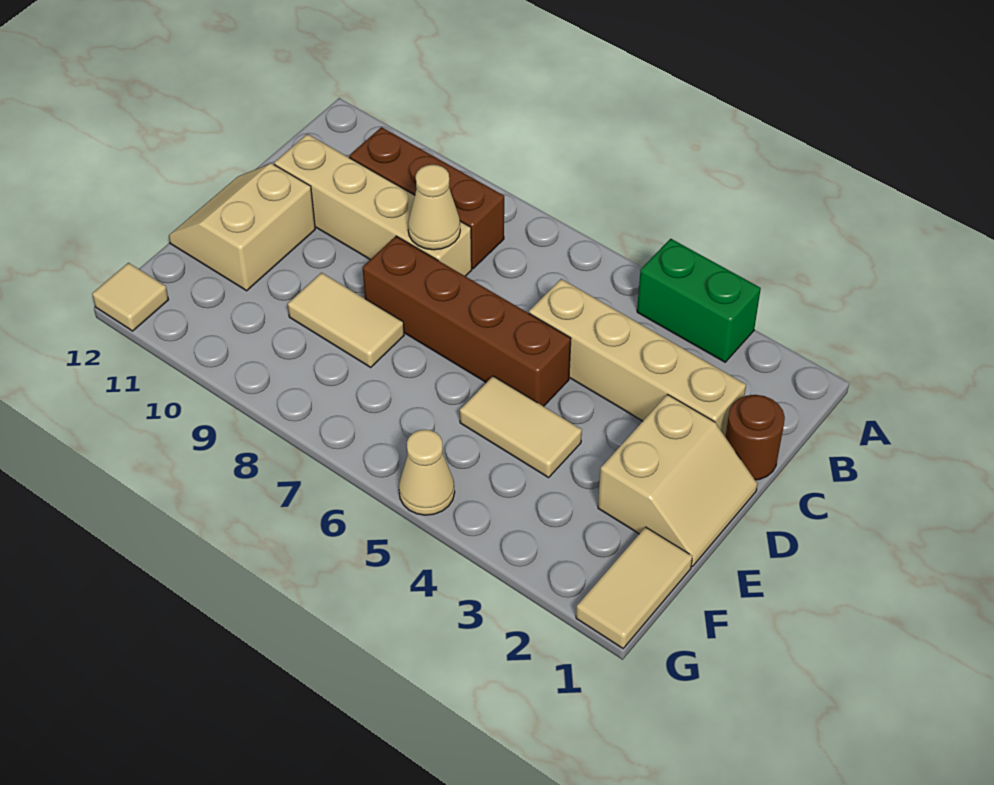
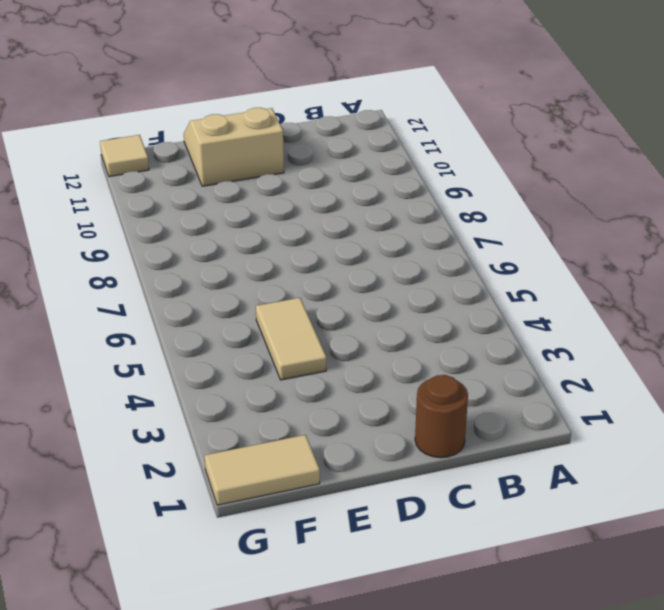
none -> green brick A3:A4 level 1
none -> brown brick B8:B10 level 1
none -> tan brick C2:C5 level 1

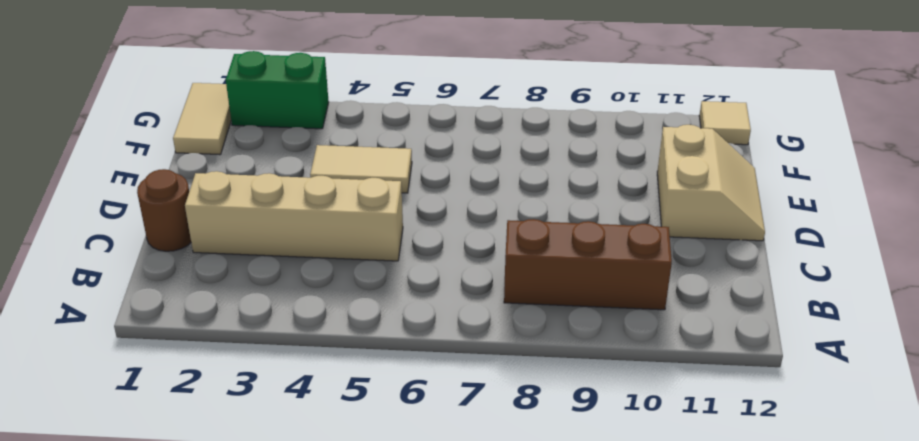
green brick G2:G3 level 1 -> green brick A3:A4 level 1
none -> tan brick C8:C11 level 1
none -> tan slope D1:E2 level 1 top 2
none -> brown brick D5:D8 level 1

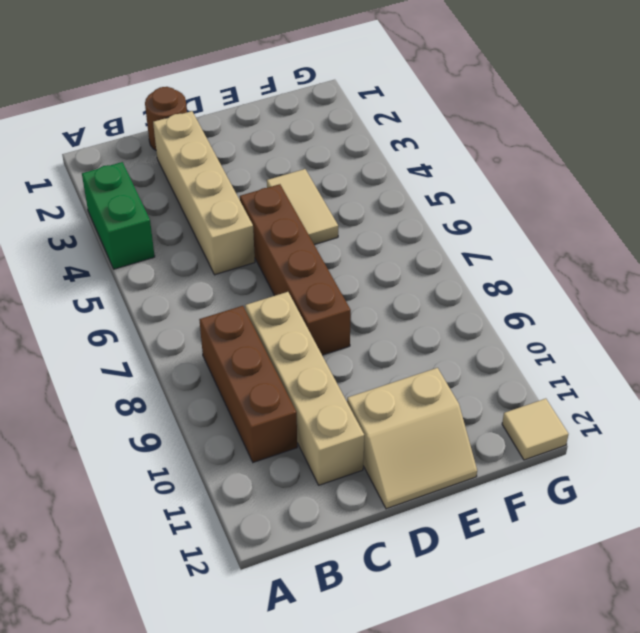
none -> tan slope D1:E2 level 1 top 2
none -> tan tile E8:E9 level 1
none -> tan tile F1:G1 level 1

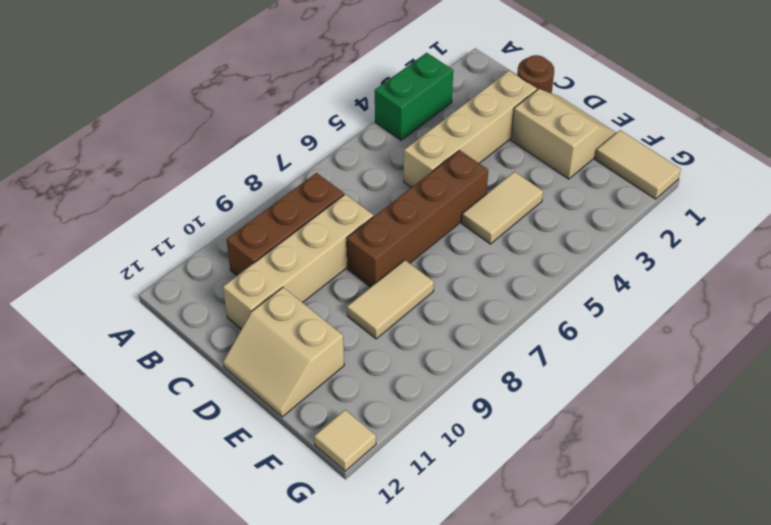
none -> tan cone G5 level 1
none -> tan cone C8 level 2

